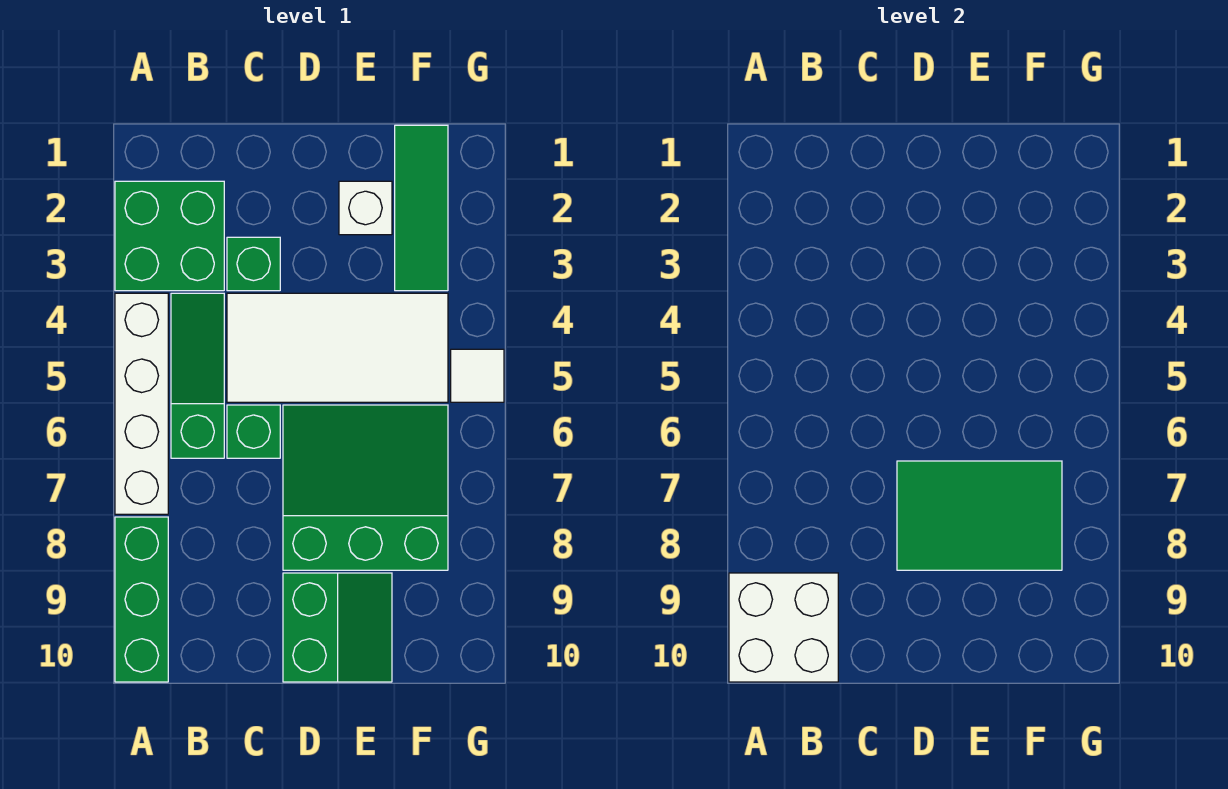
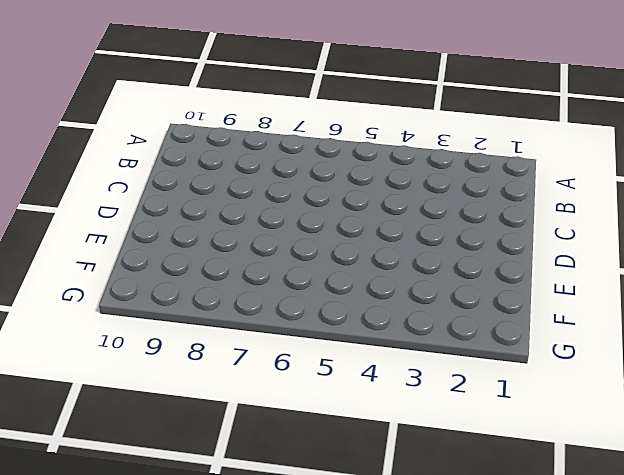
none -> green brick A2:B3 level 1
none -> white brick A4:A7 level 1
none -> green brick A8:A10 level 1

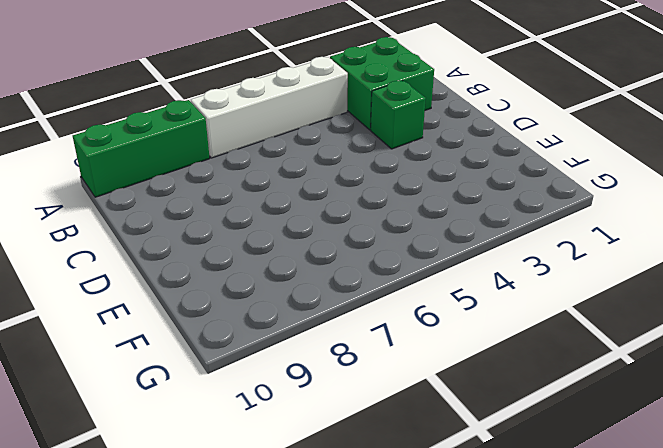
none -> green slope B4:B6 level 1 top 6
none -> white tile C4:F5 level 1
none -> green brick C6 level 1

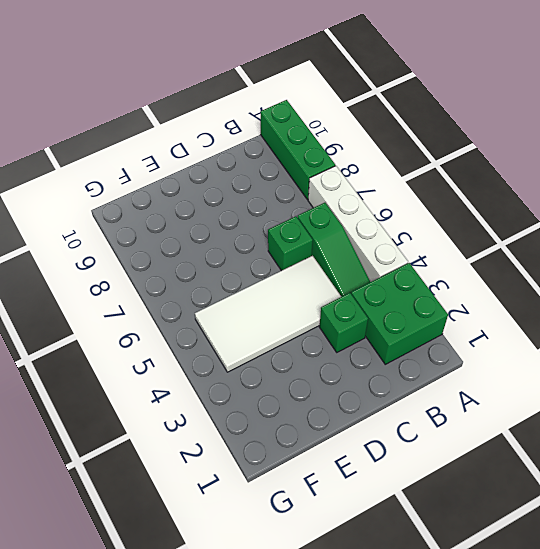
none -> green slope D6:F8 level 1 top 8
none -> green slope D9:E10 level 1 top D
none -> white brick E2 level 1

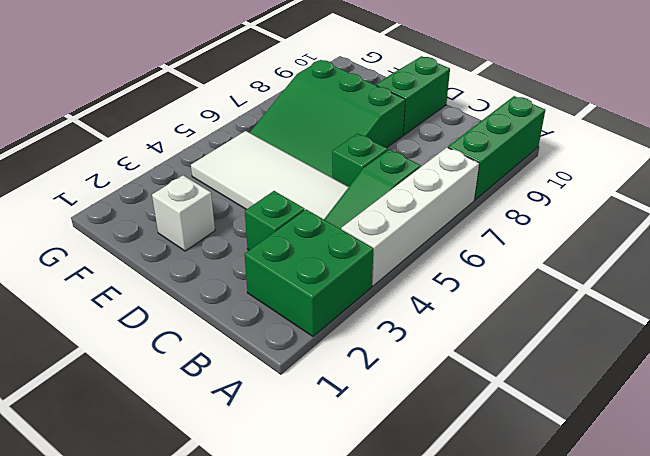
none -> green tile F1:F3 level 1
none -> white tile G5 level 1
none -> white brick A9:B10 level 2

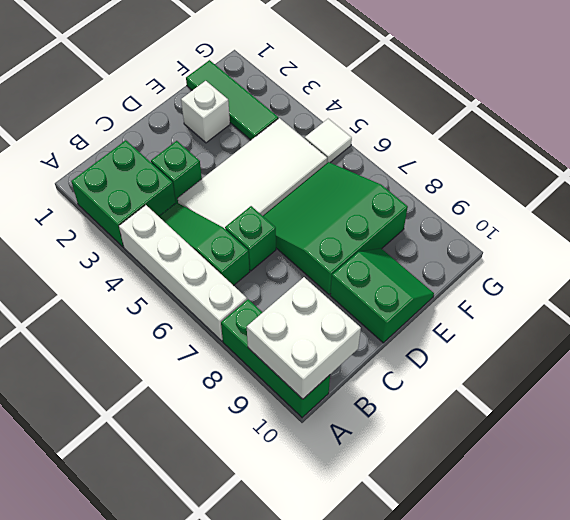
none -> green tile D7:F8 level 2

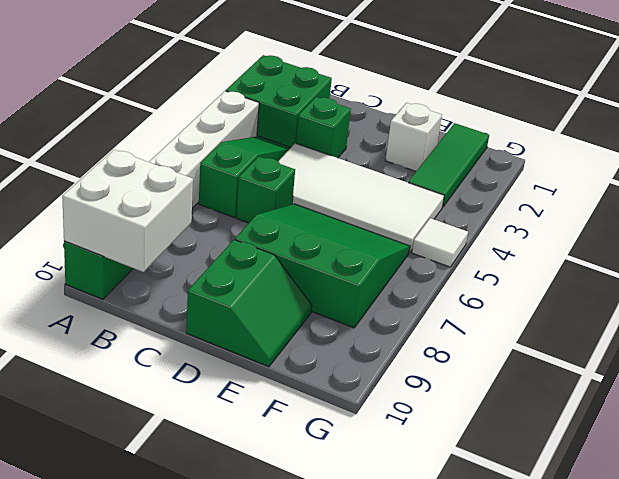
none -> green tile D7:F8 level 2

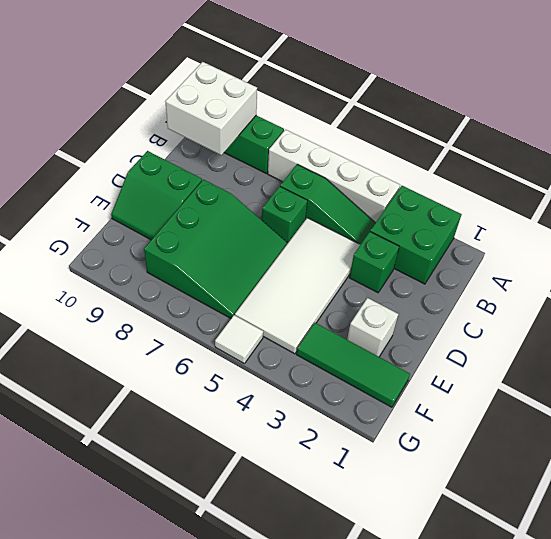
none -> green tile D7:F8 level 2

